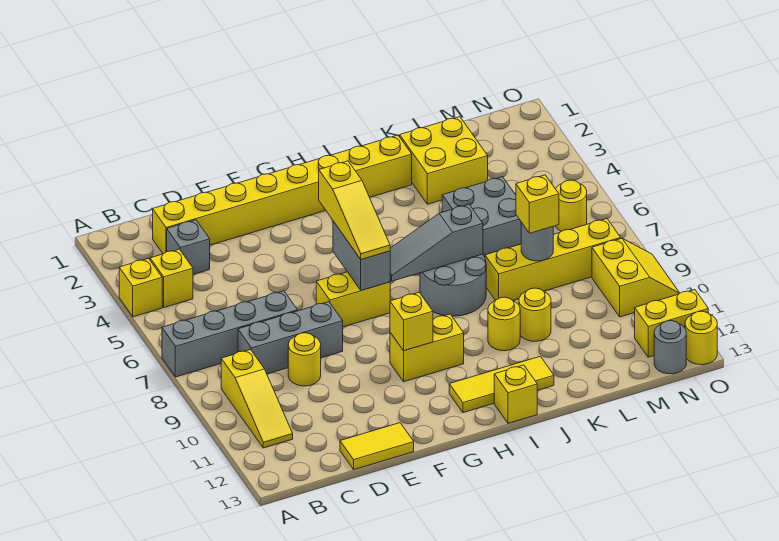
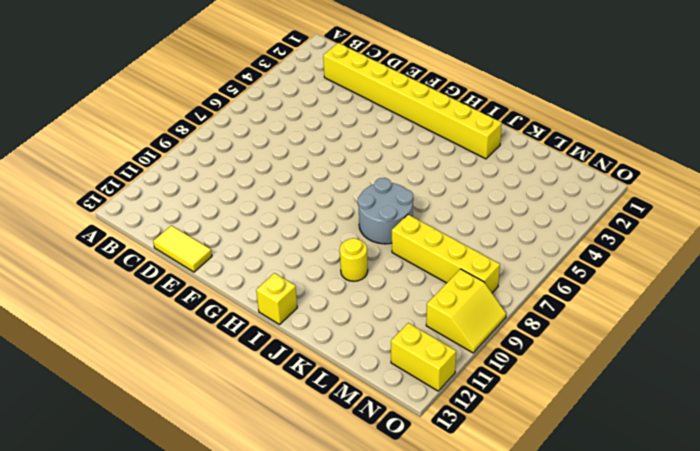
none -> yellow brick A4 level 1
none -> grey brick A7:D7 level 1
none -> yellow brick B4 level 1
none -> yellow slope B9:B11 level 1 top 9

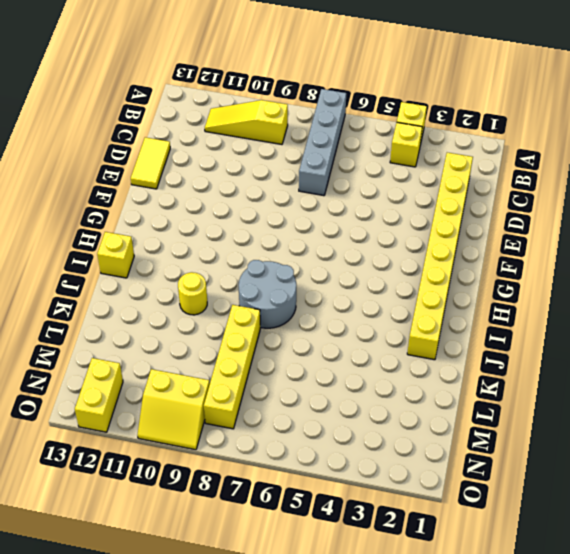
none -> grey brick C3 level 1
none -> grey brick C8:E8 level 1
none -> yellow round brick D9 level 1
none -> yellow brick F7:G7 level 1

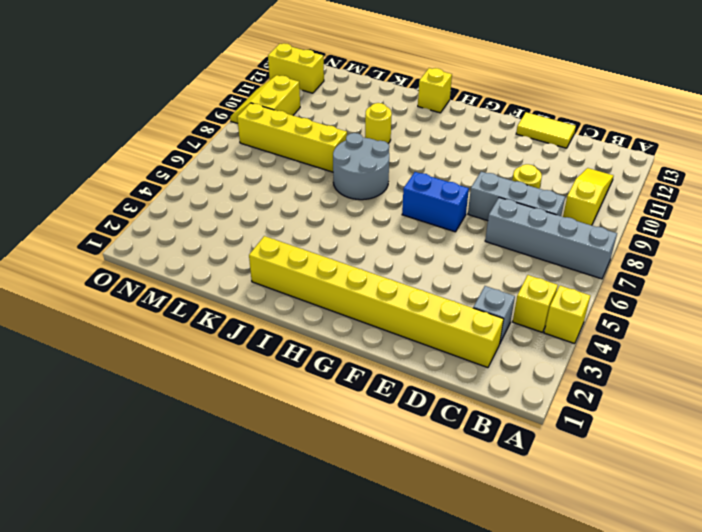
blue brick F7:G7 level 1 -> yellow brick F7:G7 level 1
none -> yellow brick G10:H10 level 1
none -> yellow tile H12:J12 level 1
none -> yellow brick K2:L3 level 1
none -> grey brick K5:L6 level 1

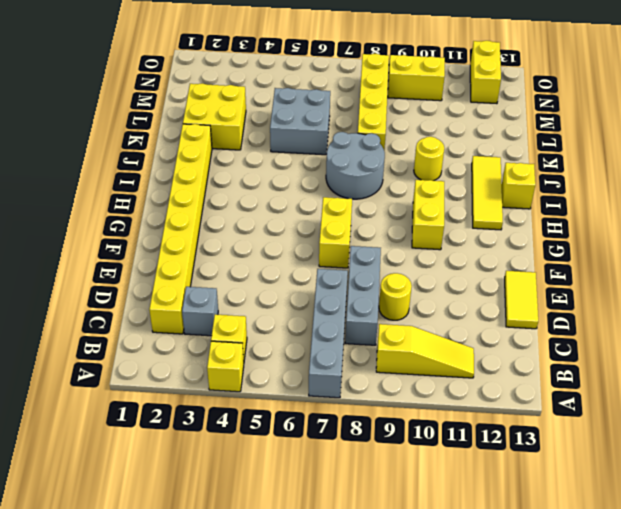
none -> yellow round brick K10 level 1
none -> yellow round brick N6 level 1
none -> grey round brick N13 level 1
none -> yellow round brick O13 level 1

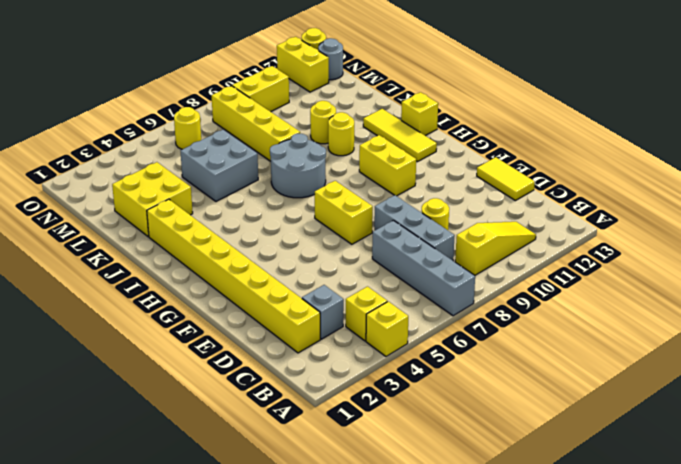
none -> grey brick G6:G7 level 2
none -> yellow brick G10 level 2
none -> grey slope H7:J7 level 2 top J
none -> grey round brick L8 level 2

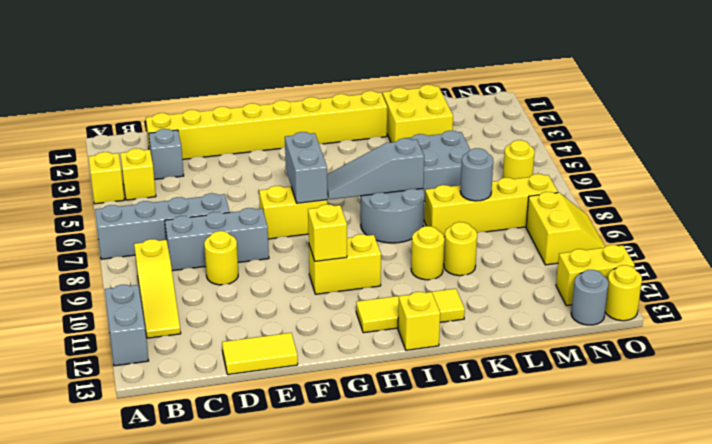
grey brick A11:A12 level 1 -> none
none -> yellow slope G5:G7 level 3 top 5
none -> yellow brick L8 level 3

